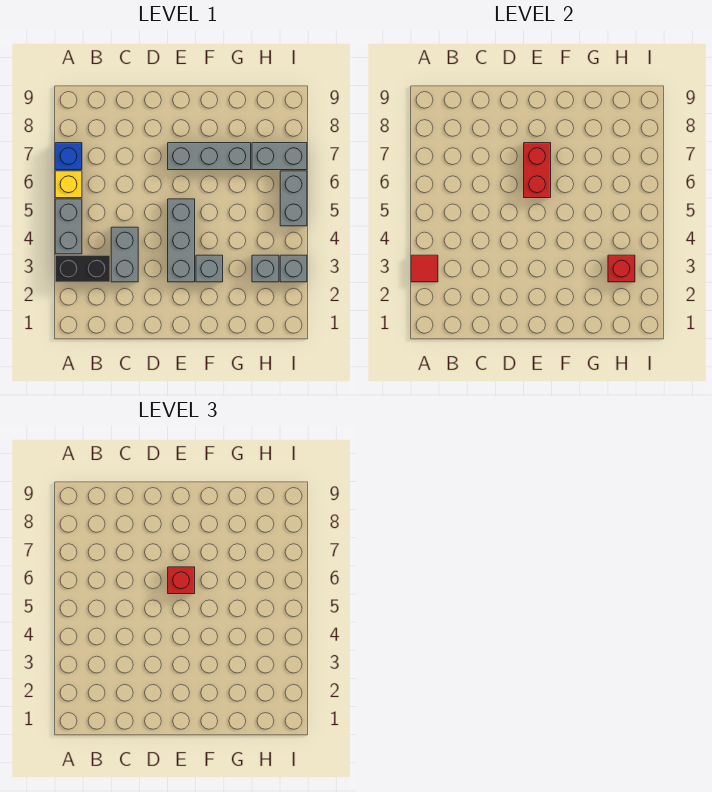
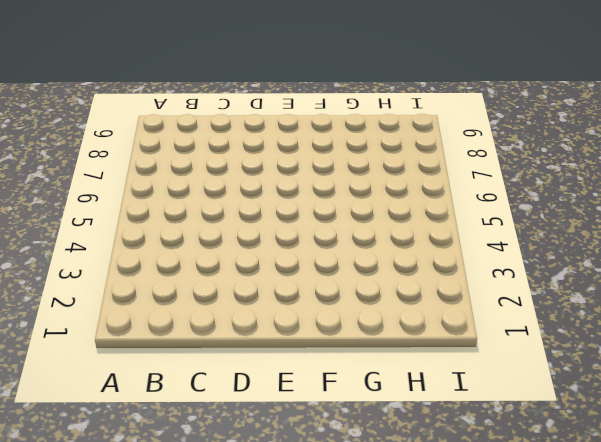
none -> black brick A3:B3 level 1
none -> grey brick A4:A5 level 1
none -> yellow brick A6 level 1

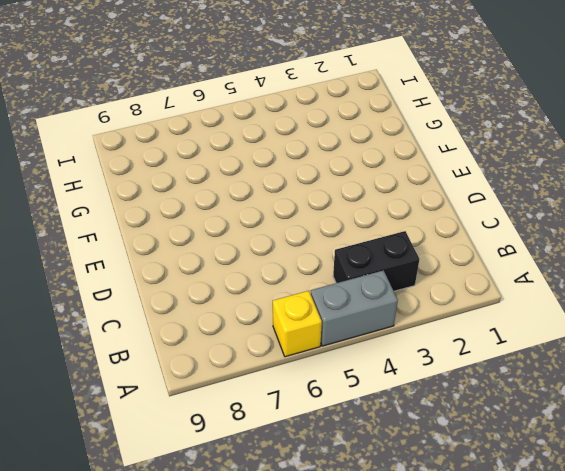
black brick B3:B4 level 1 -> black brick A3:B3 level 1
none -> blue brick A7 level 1
none -> grey brick C3:C4 level 1
none -> grey brick E3:E5 level 1

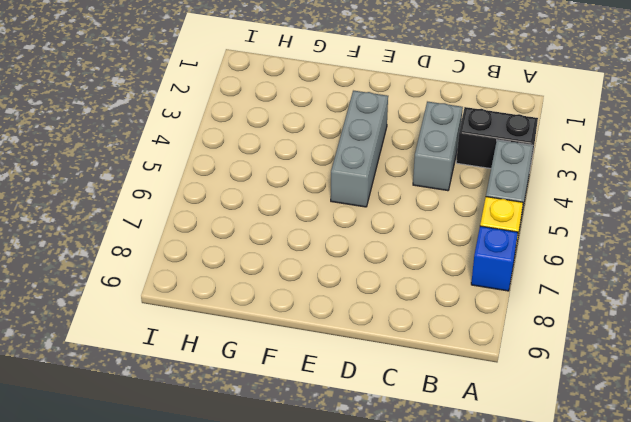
none -> grey brick E7:G7 level 1
none -> grey brick F3 level 1
none -> grey brick H3 level 1

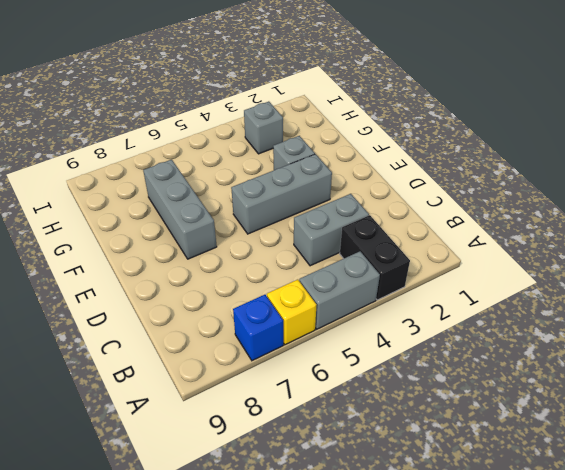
none -> grey brick H7:I7 level 1
none -> grey brick I3 level 1
none -> grey brick I5:I6 level 1

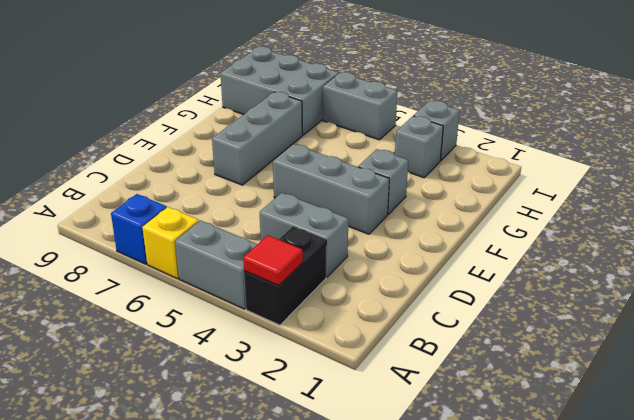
grey brick H7:I9 level 1 -> grey brick H7:I7 level 1
none -> red brick E6:E7 level 2
none -> red brick H3 level 2
none -> red brick E6 level 3

